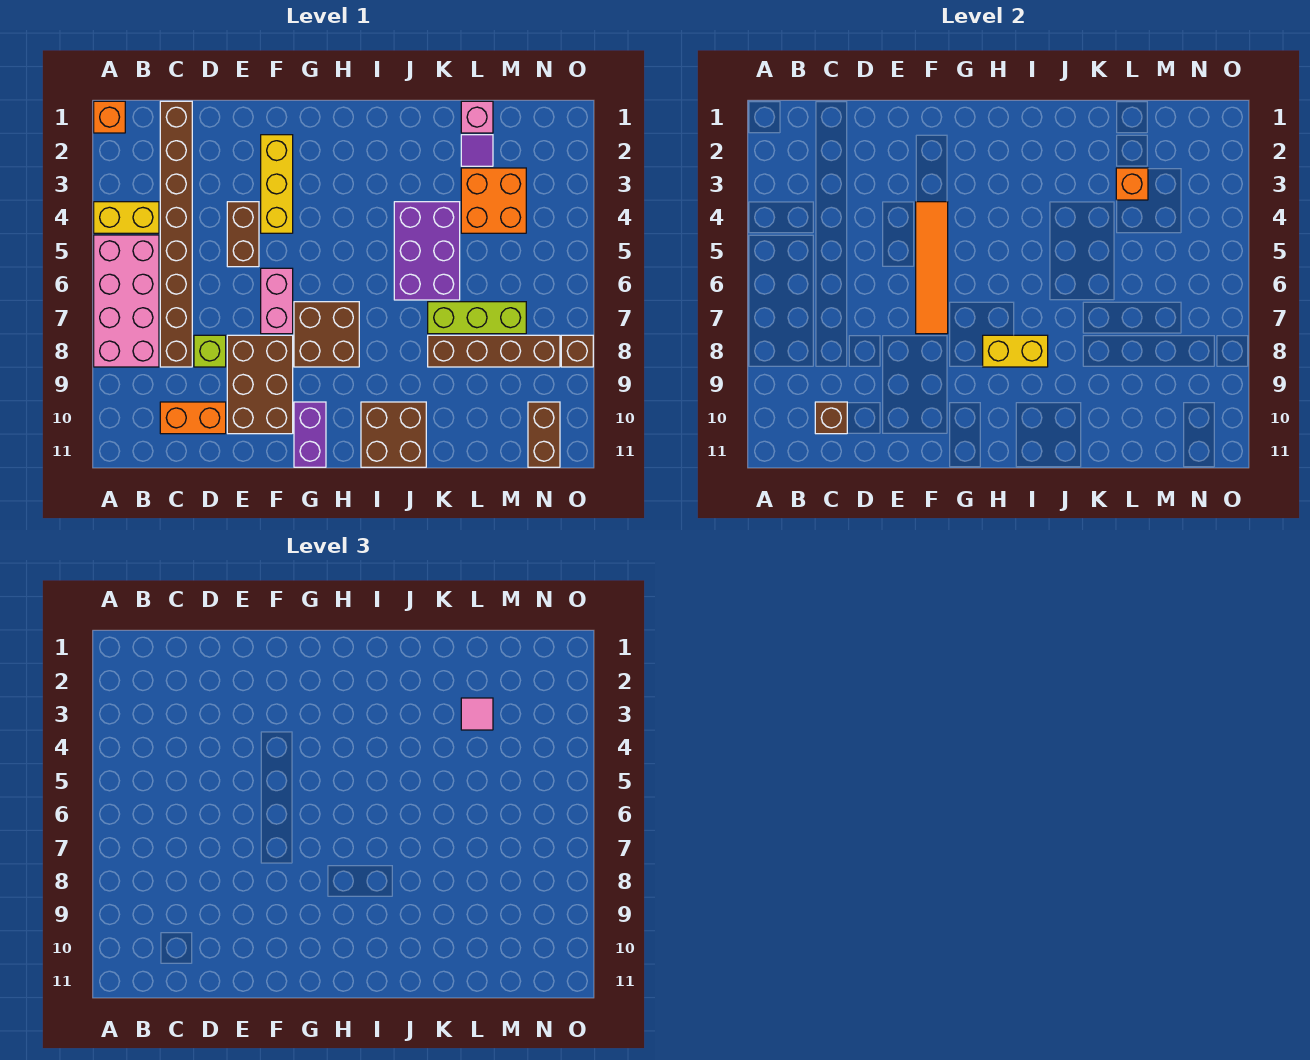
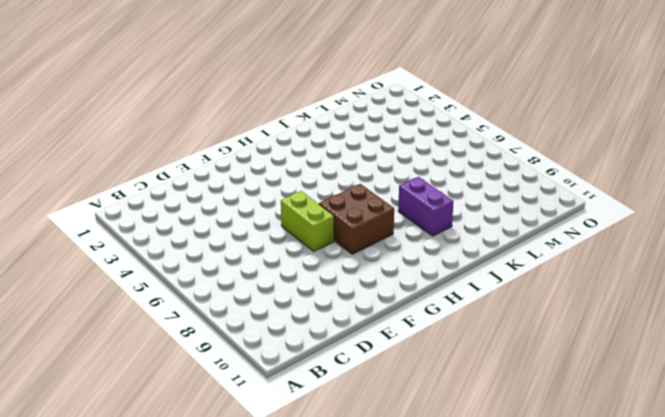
lime brick F6:F7 level 1 -> pink brick F6:F7 level 1
purple brick J8:J9 level 1 -> purple brick G10:G11 level 1
none -> orange brick A1 level 1
none -> yellow brick A4:B4 level 1
none -> pink brick A5:B8 level 1

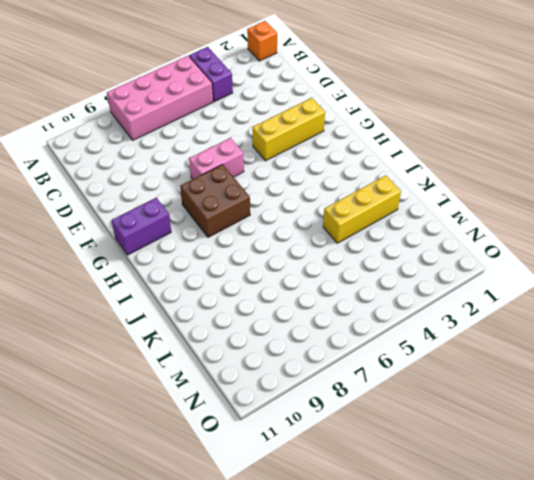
purple brick A4:B4 level 1 -> yellow brick A4:B4 level 1
yellow brick K2:K4 level 1 -> purple brick J4:K6 level 1
none -> brown brick C1:C8 level 1
none -> orange brick C10:D10 level 1
none -> lime brick D8 level 1

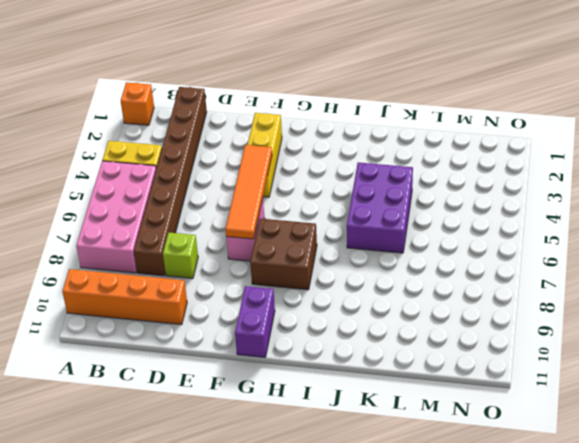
orange brick A10:D10 level 1 -> orange brick C10:D10 level 1
none -> brown brick E4:E5 level 1
none -> brown brick E8:F10 level 1
none -> brown brick I10:J11 level 1

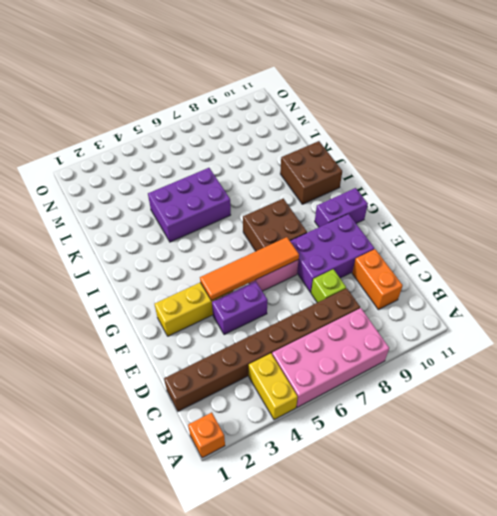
purple brick E4:E5 level 1 -> brown brick E4:E5 level 1
purple brick E8:F10 level 1 -> brown brick E8:F10 level 1
none -> lime brick K7:M7 level 1
none -> brown brick K8:N8 level 1
none -> pink brick L1 level 1

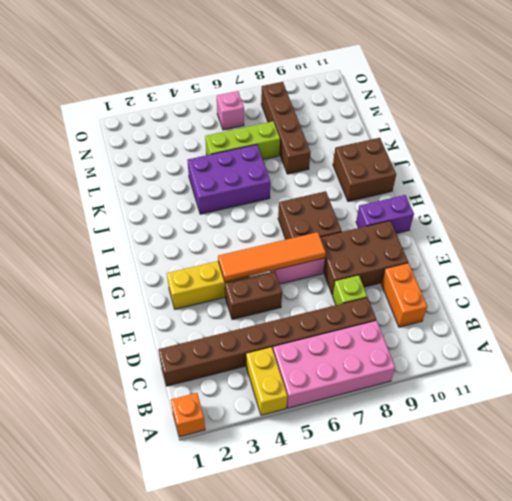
lime brick L5:L7 level 1 -> lime brick K7:M7 level 1
pink brick N6 level 1 -> pink brick L1 level 1
none -> purple tile L2 level 1
none -> orange brick L3:M4 level 1
none -> brown brick N10:N11 level 1

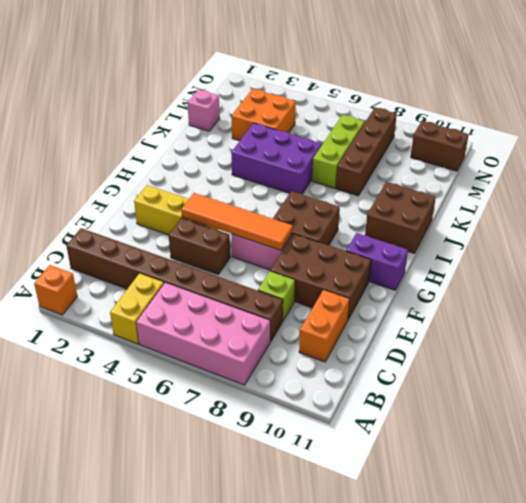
none -> purple tile L2 level 1
none -> brown brick O8 level 1
none -> brown brick C10 level 2

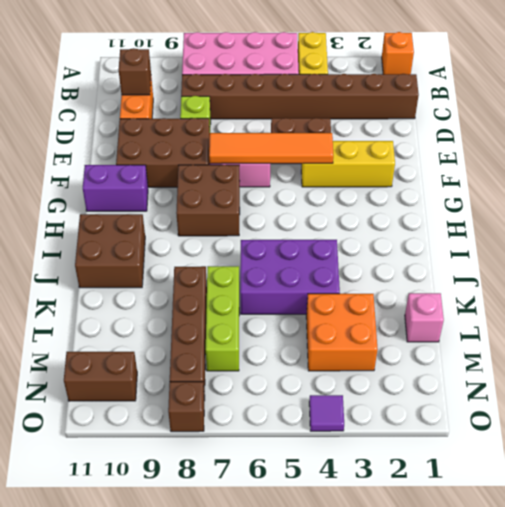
purple tile O4 level 1 -> purple tile L2 level 1
none -> yellow brick H8:I8 level 2
none -> orange brick L3 level 2
none -> pink tile L3 level 3

